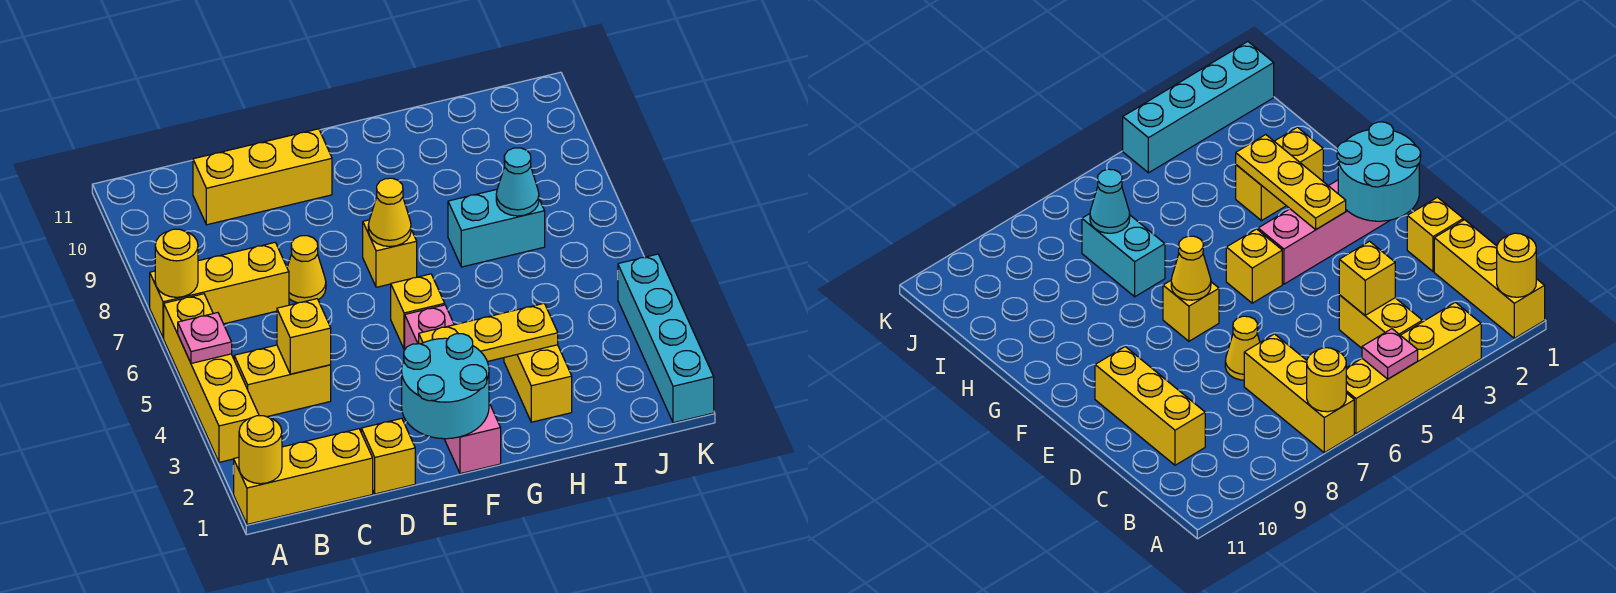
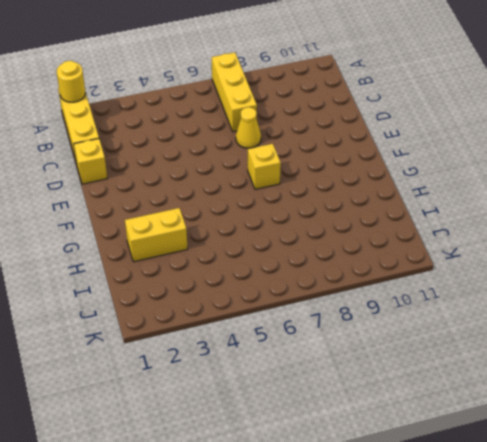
none -> yellow brick A3:A6 level 1
none -> yellow brick B4:C4 level 1
none -> yellow brick C10:E10 level 1

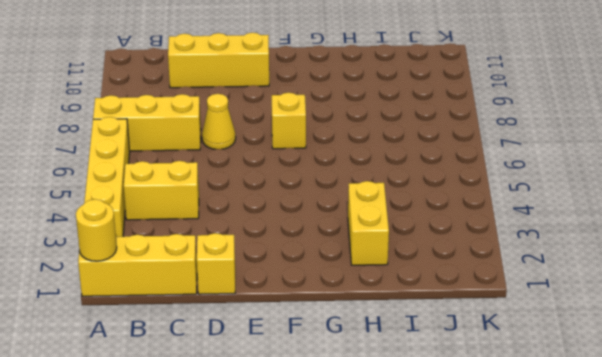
none -> pink brick F1:F4 level 1
none -> yellow brick F5 level 1
none -> cyan brick H7:I7 level 1

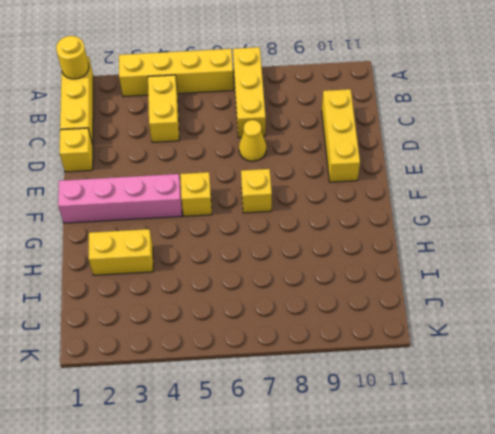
none -> cyan brick H7:I7 level 1
none -> cyan brick K1:K4 level 1
none -> pink plate A5 level 2

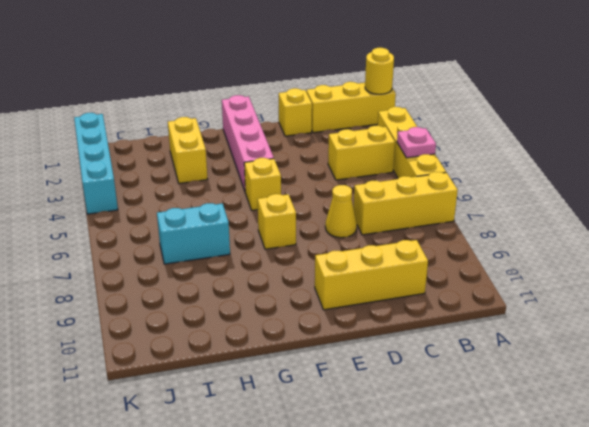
none -> yellow round brick A7 level 2
none -> yellow brick C4 level 2
none -> cyan round brick E1:F2 level 2

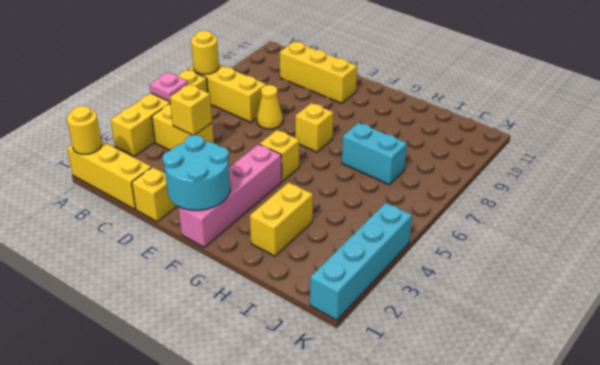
none -> yellow plate F3:H3 level 2
none -> yellow cone F7 level 2
none -> cyan cone I7 level 2

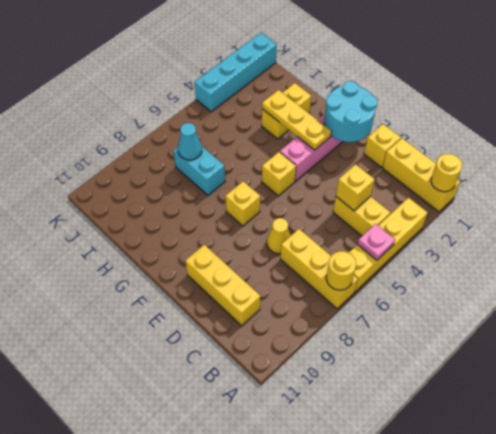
none -> yellow cone F7 level 2

